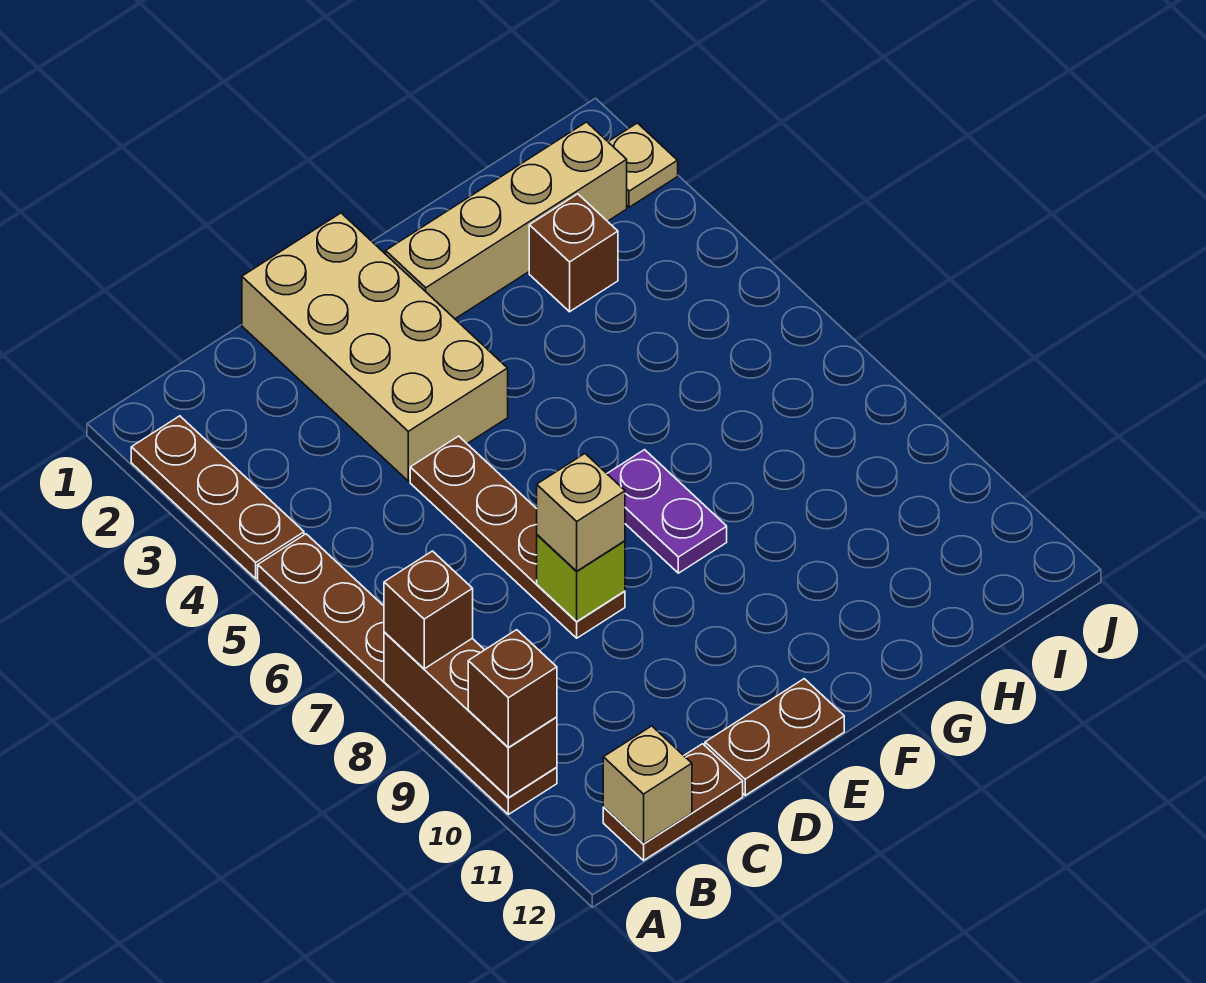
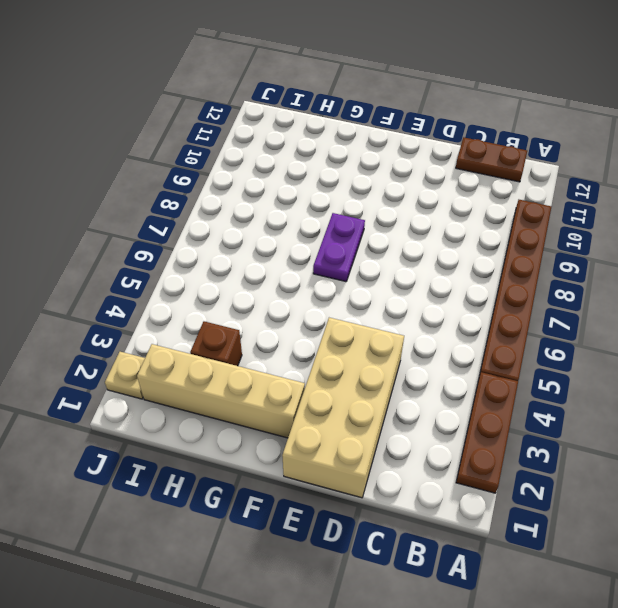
none -> brown plate D5:D8 level 1
none -> brown plate D12:E12 level 1
none -> brown brick A8:A10 level 2

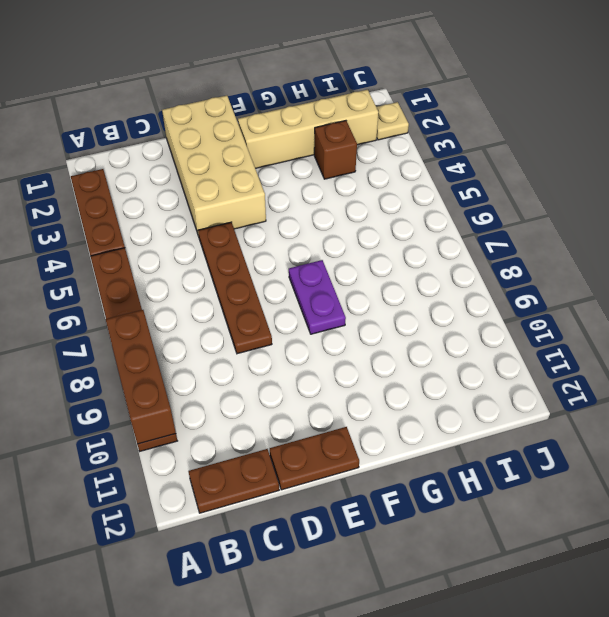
none -> tan brick B12 level 2
none -> lime brick D8 level 2
none -> brown brick A8 level 3

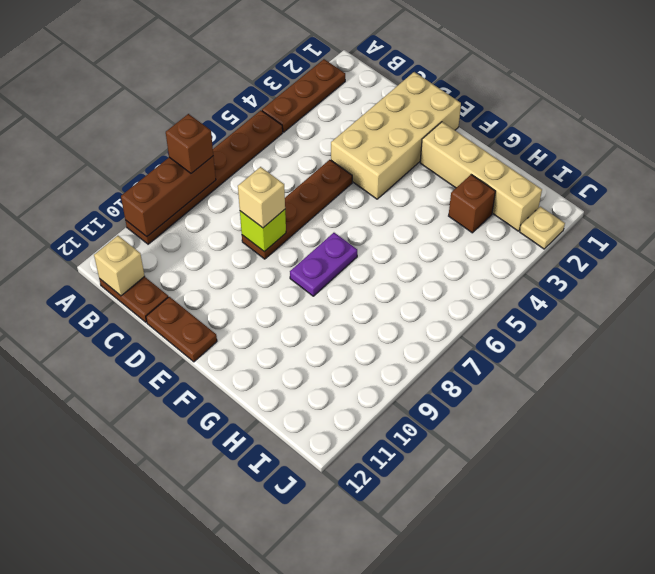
none -> brown brick A10 level 3

